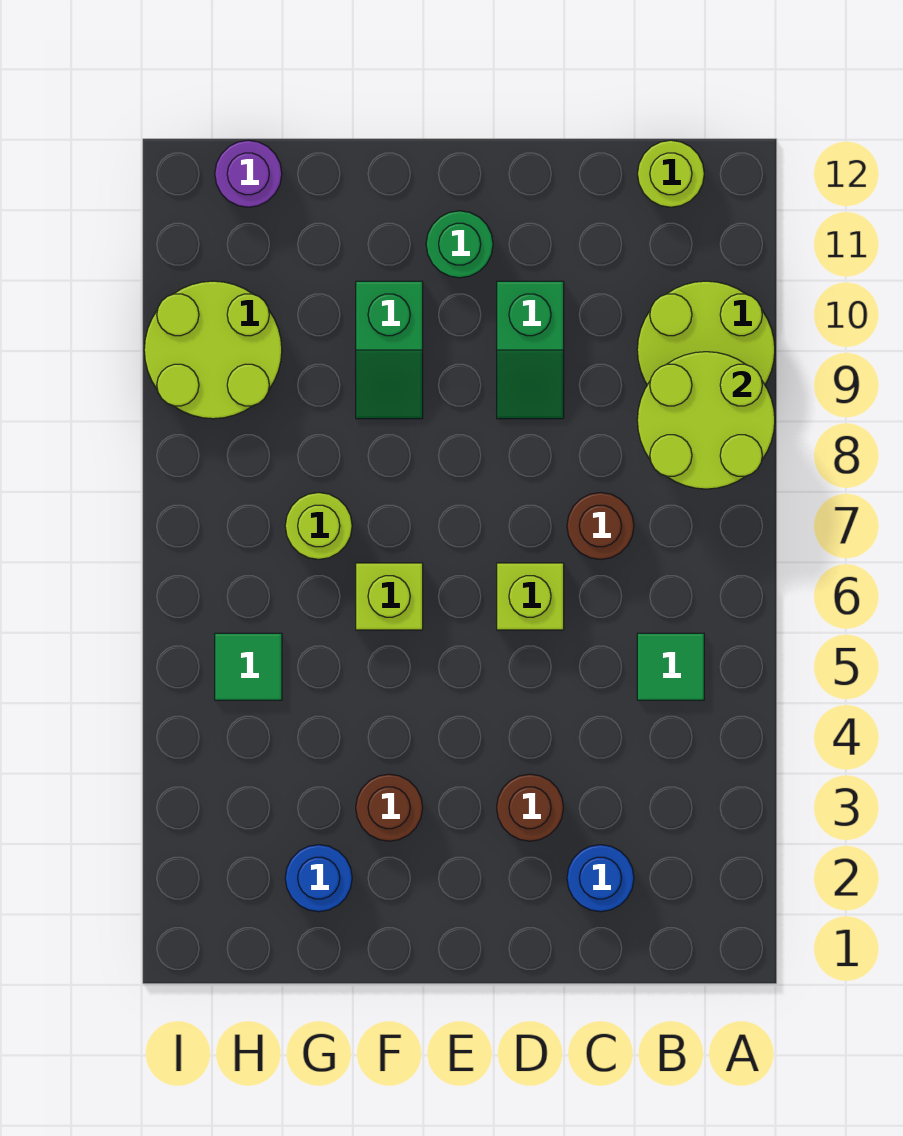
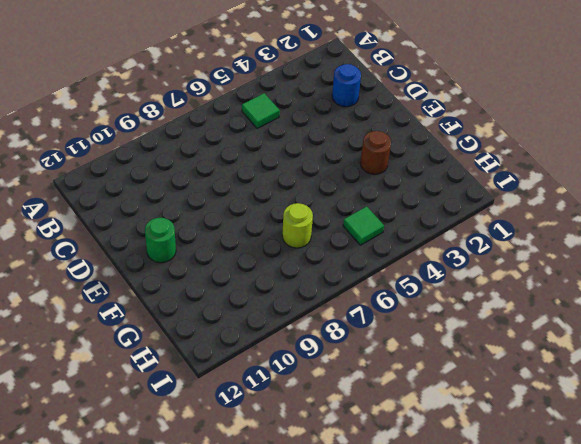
none -> lime round brick A9:B10 level 1
none -> lime round brick B12 level 1
none -> brown round brick C7 level 1

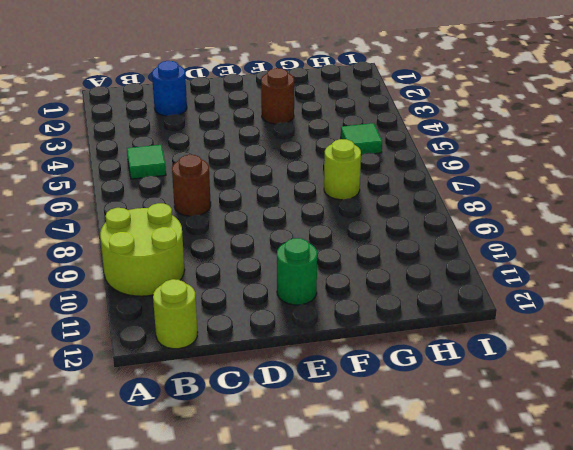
none -> brown round brick D3 level 1
none -> lime brick D6 level 1
none -> green slope D9:D10 level 1 top 10

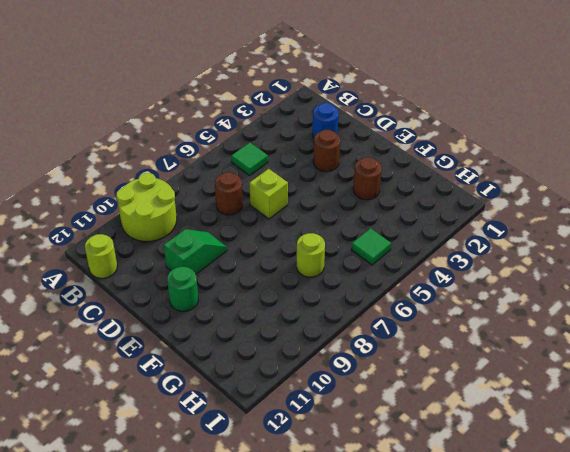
none -> lime brick F6 level 1
none -> green slope F9:F10 level 1 top 10
none -> blue round brick G2 level 1

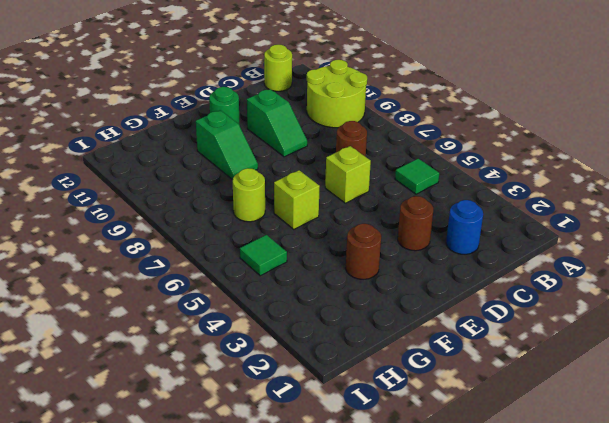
none -> blue round brick G2 level 1
none -> lime round brick H9:I10 level 1
none -> purple round brick H12 level 1

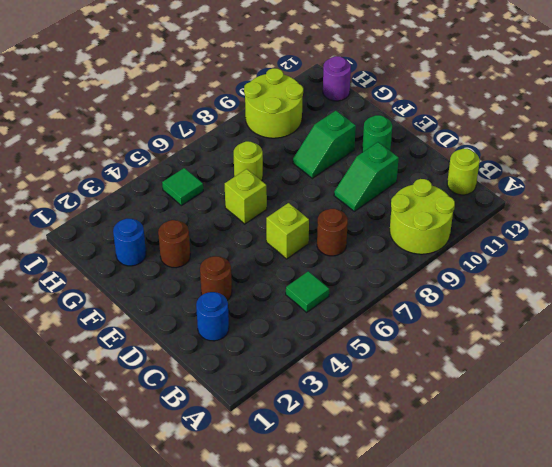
none -> lime round brick A8:B9 level 2

